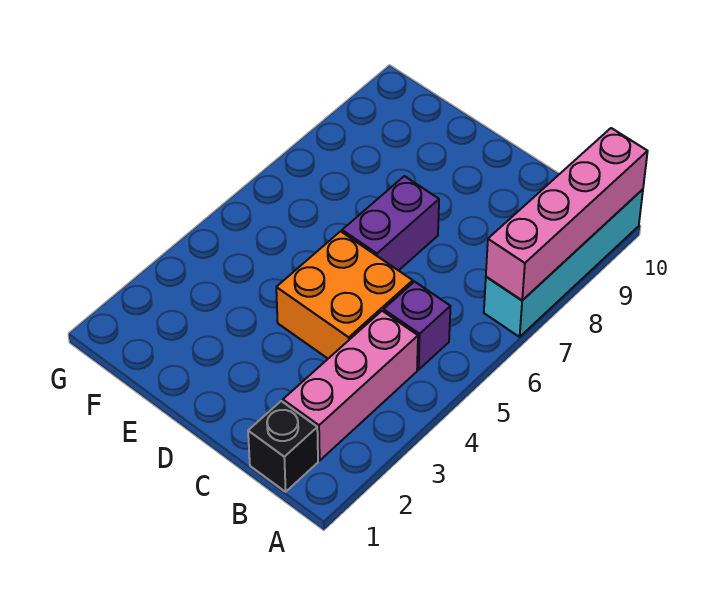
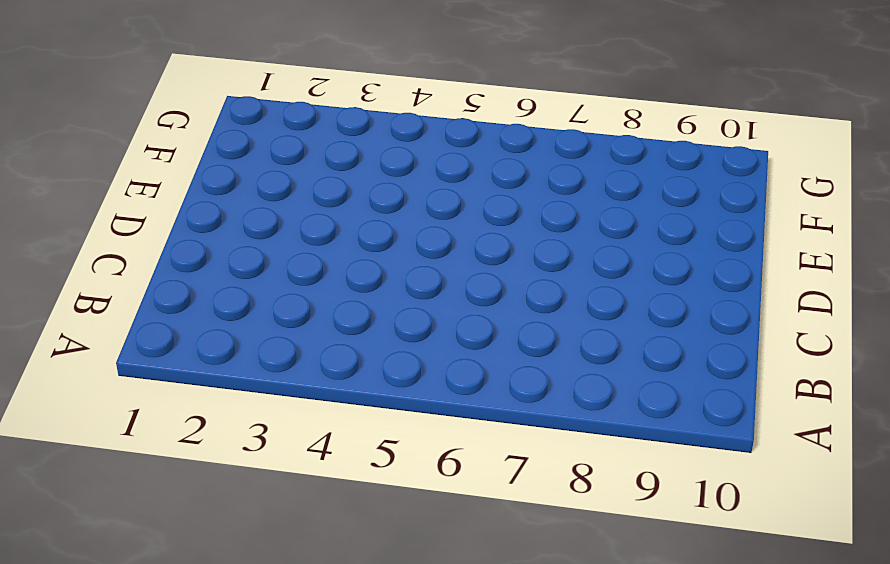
none -> cyan brick A7:A10 level 1
none -> black brick B1 level 1

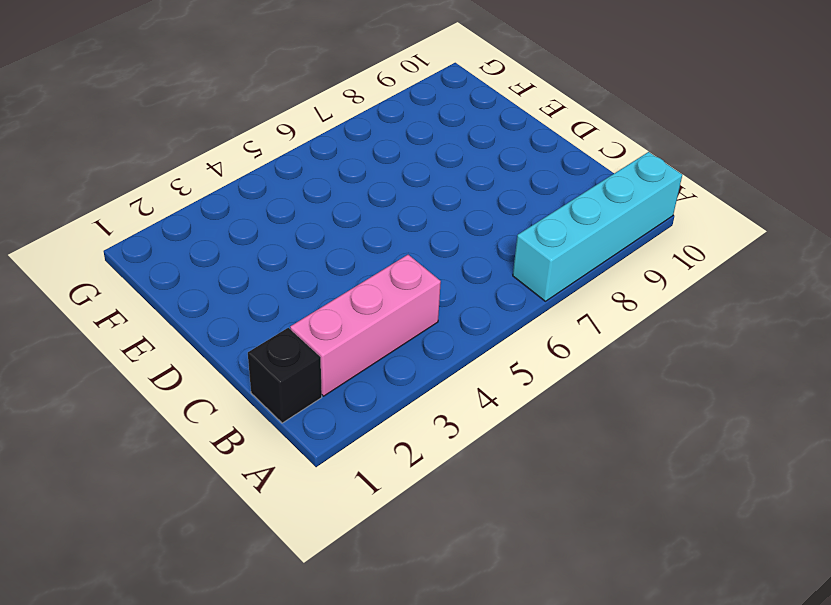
none -> purple brick B5 level 1
none -> orange brick C4:D5 level 1

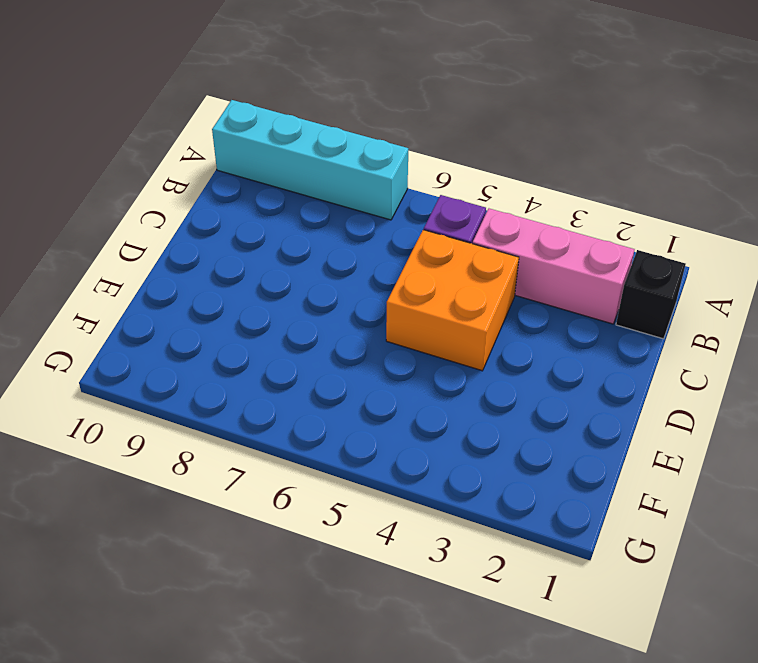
none -> purple brick D6:D7 level 1
none -> pink brick A7:A10 level 2

